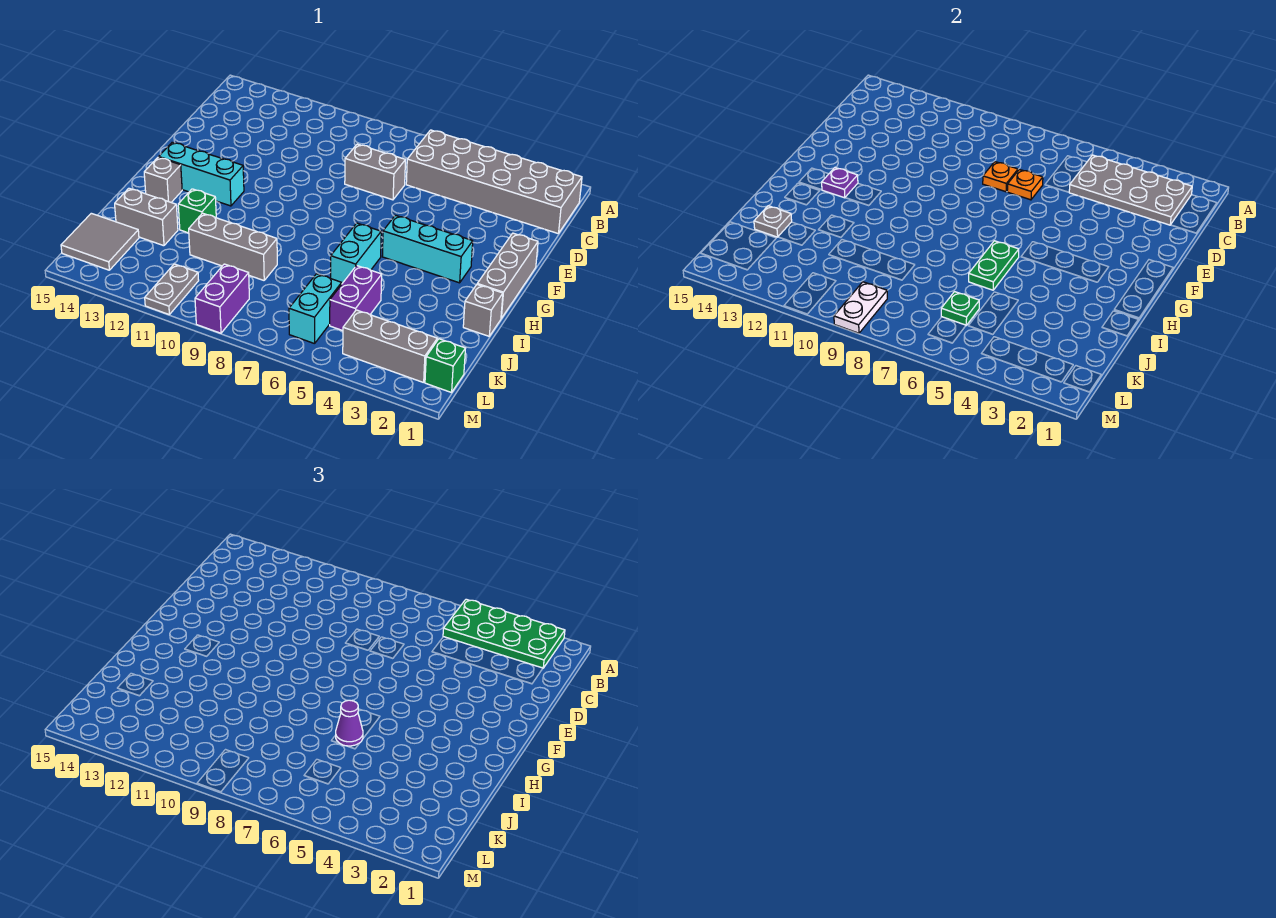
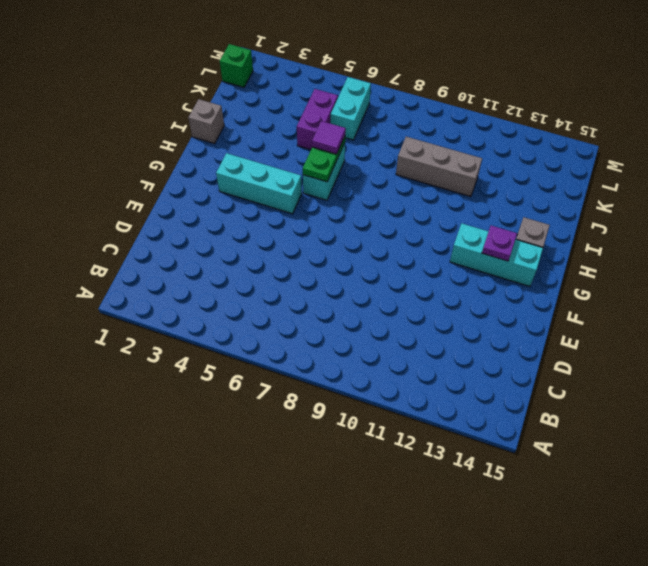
purple tile I6 level 3 -> purple cone I6 level 3
none -> grey brick B1:C6 level 1
none -> grey brick D7:D8 level 1
none -> grey brick F1:H1 level 1

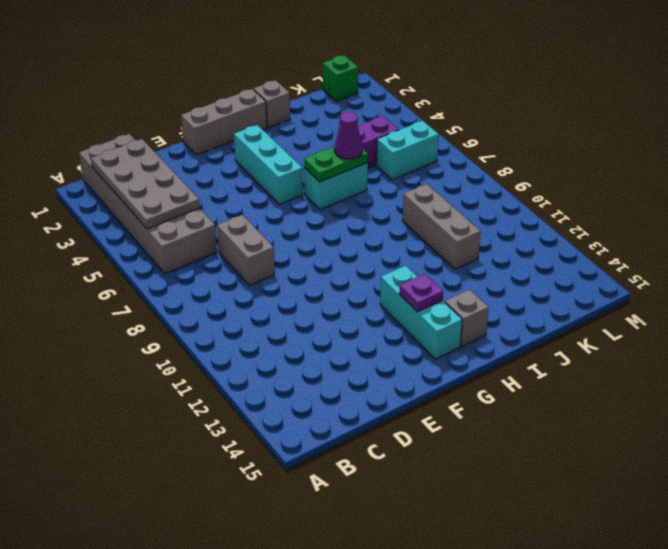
none -> green brick I12 level 1
none -> grey brick J13:J14 level 1
none -> grey tile K14:L15 level 1

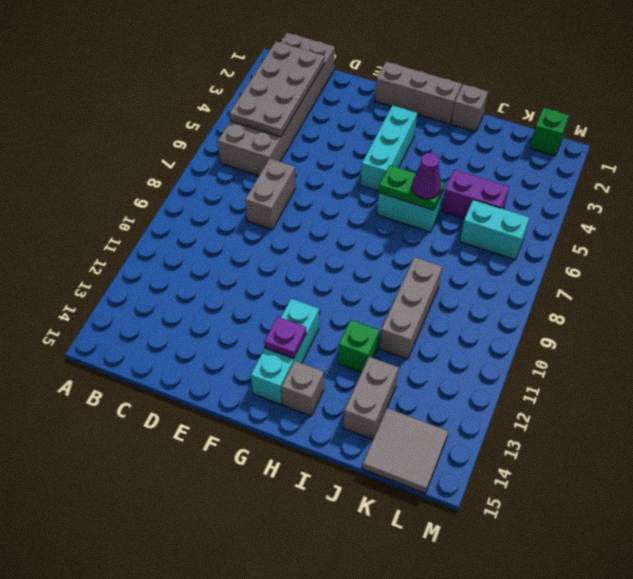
none -> grey brick L2:L4 level 1
none -> purple brick L9:M9 level 1
none -> grey plate L11:M11 level 1

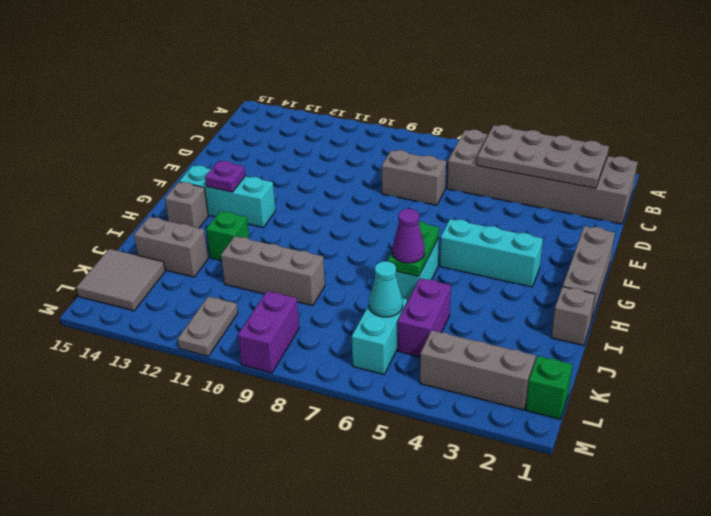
cyan cone K6 level 2 -> green plate K6 level 2
none -> orange plate D7 level 2
none -> orange plate D8 level 2
none -> grey plate J14 level 2

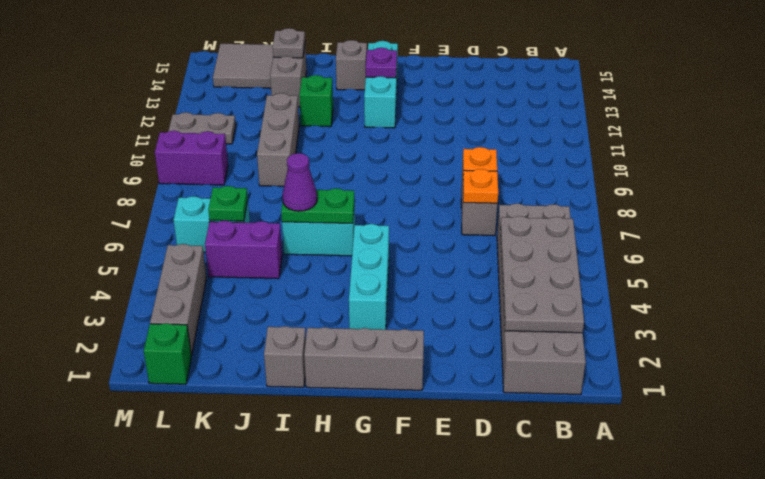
none -> white plate L9:M9 level 2
none -> green plate A2:B5 level 3

